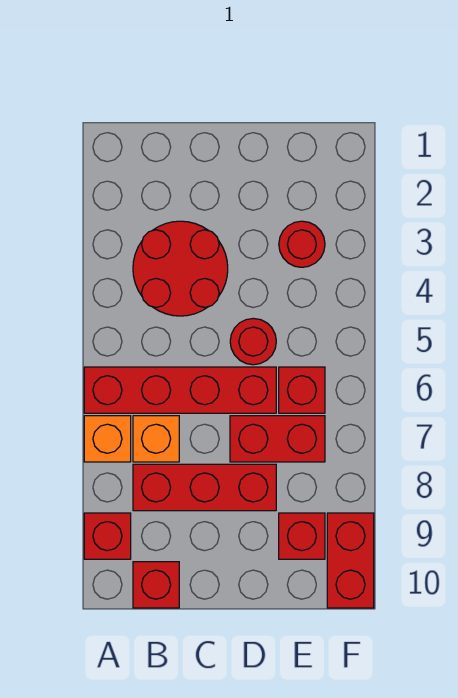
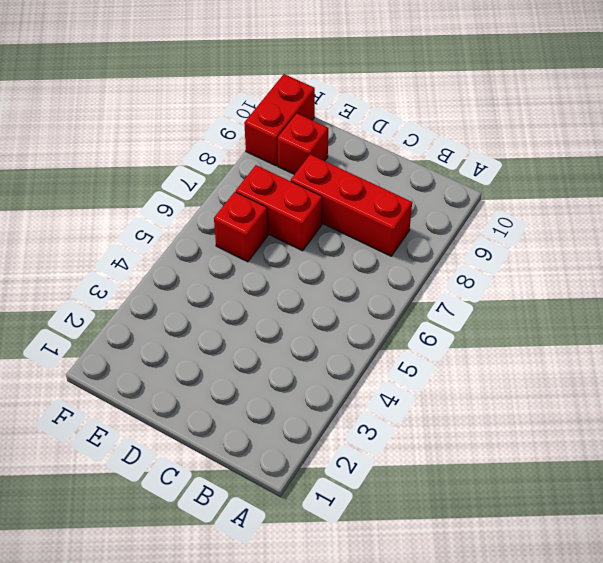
none -> red brick A6:D6 level 1
none -> orange brick A7 level 1
none -> red brick A9 level 1

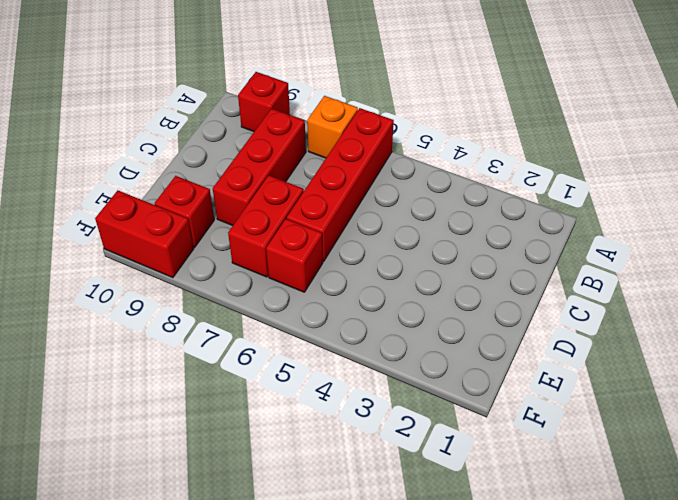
none -> red round brick B3:C4 level 1
none -> orange brick B7 level 1
none -> red brick B10 level 1

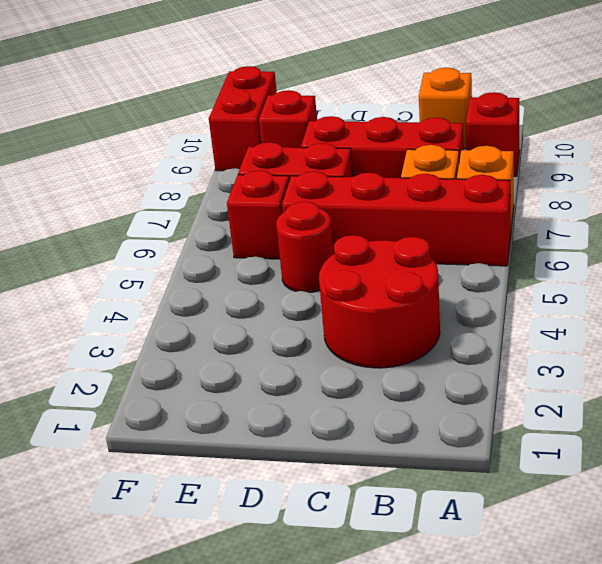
orange brick B10 level 1 -> red brick B10 level 1
none -> red round brick E3 level 1

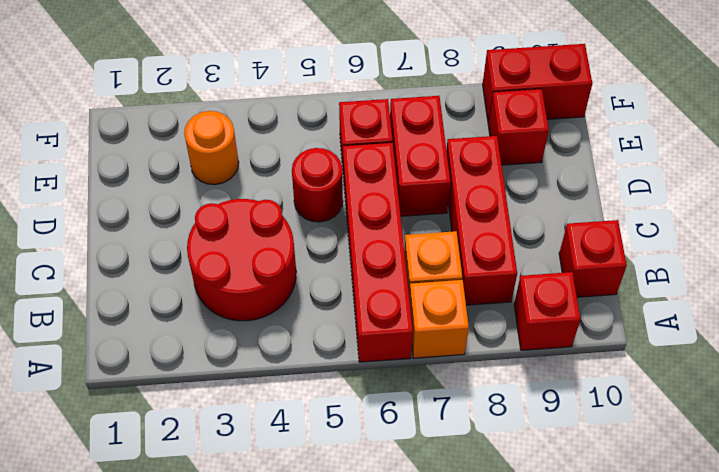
orange round brick E3 level 1 -> red round brick E3 level 1

